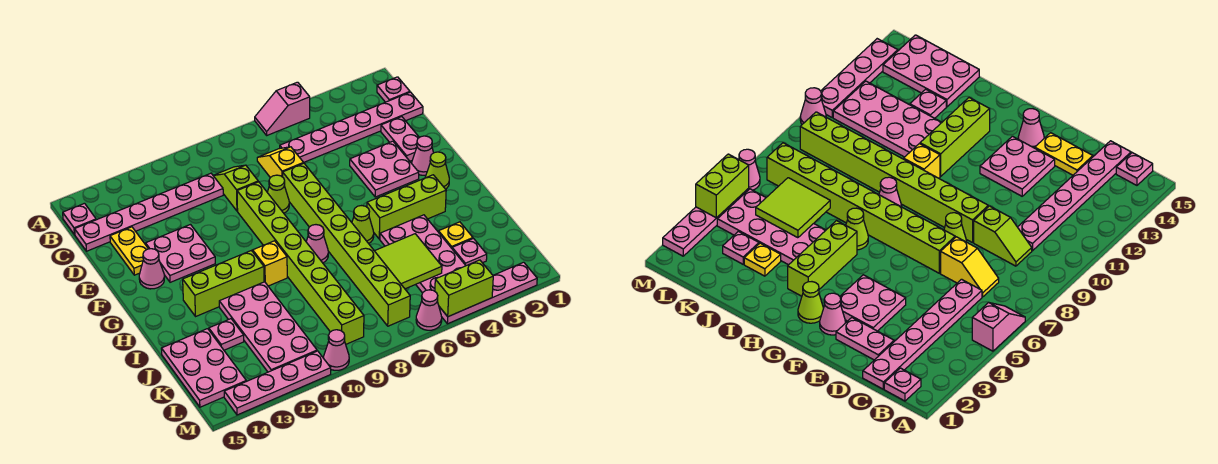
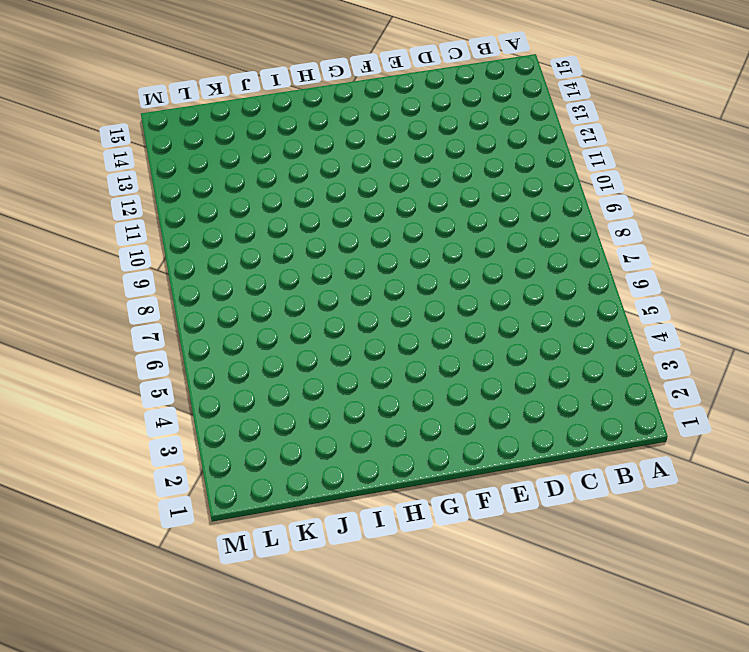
none -> pink slope A5:A6 level 1 top 5
none -> pink plate B1 level 1
none -> pink plate B15 level 1
none -> pink plate C1:C6 level 1

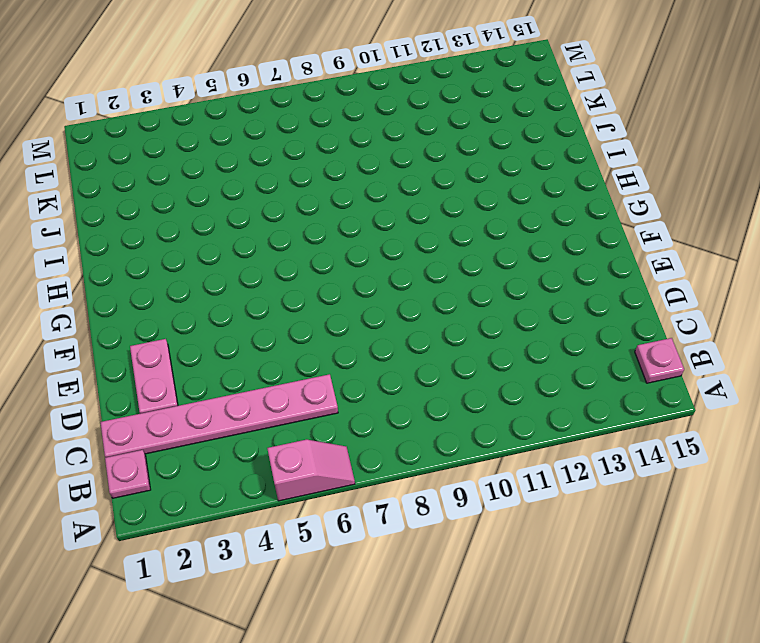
none -> yellow slope C7:D7 level 1 top D
none -> lime slope C9:D9 level 1 top D
none -> pink plate C10:C15 level 1
none -> yellow plate D14:E14 level 1

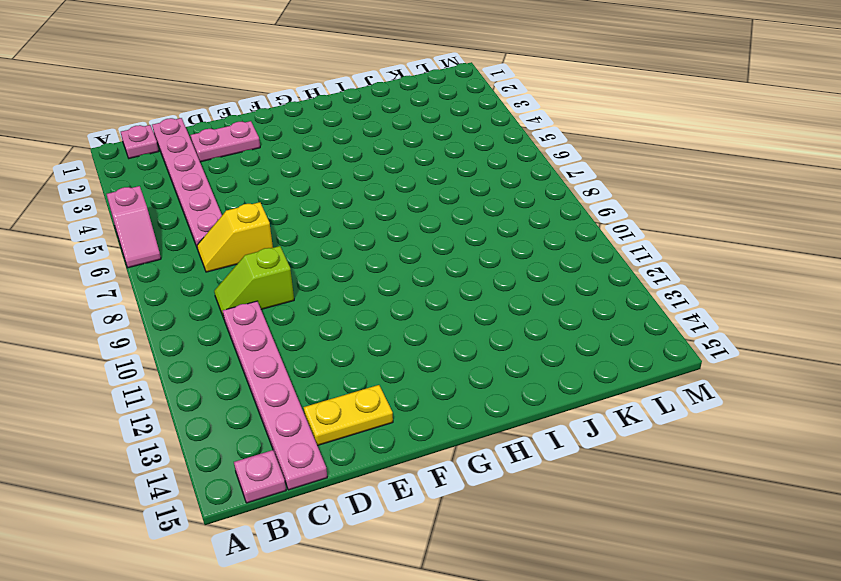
none -> pink plate E3:F4 level 1
none -> lime brick E7:L7 level 1
none -> lime cone E8 level 1
none -> lime brick E9:L9 level 1

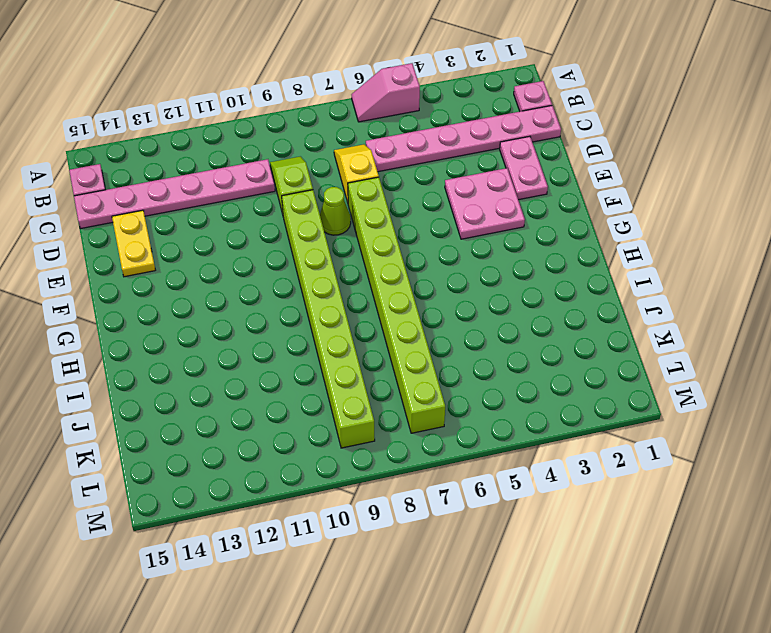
none -> pink plate E12:F13 level 1
none -> pink cone F2 level 1
none -> pink cone F14 level 1
none -> lime cone G2 level 1

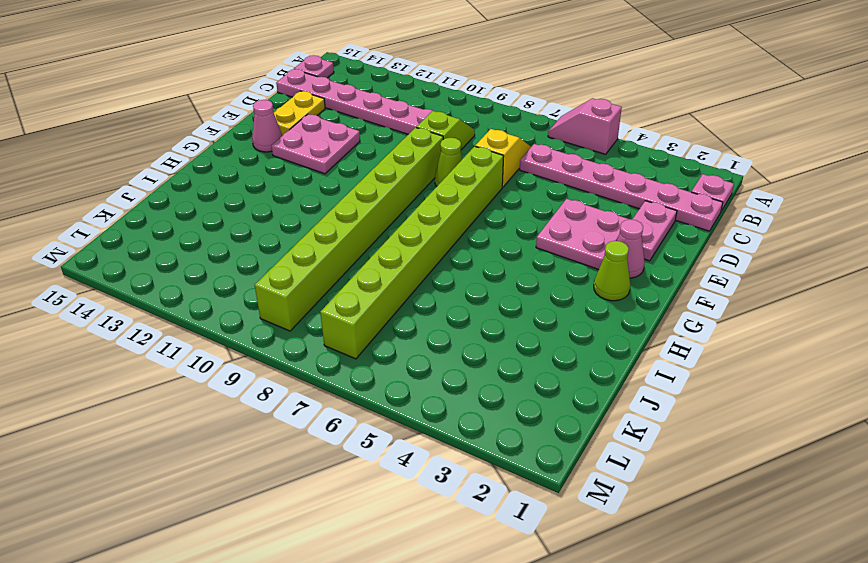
none -> lime brick H3:H5 level 1
none -> lime cone H6 level 1
none -> pink cone H8 level 1
none -> yellow brick H10 level 1

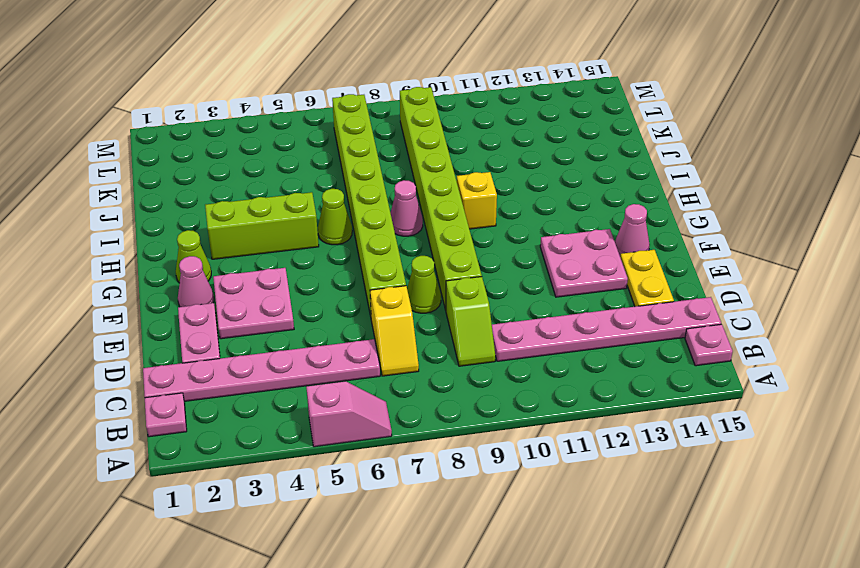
none -> lime brick H11:H13 level 1
none -> pink plate I4:L5 level 1
none -> pink plate I11:L12 level 1
none -> yellow plate J3 level 1

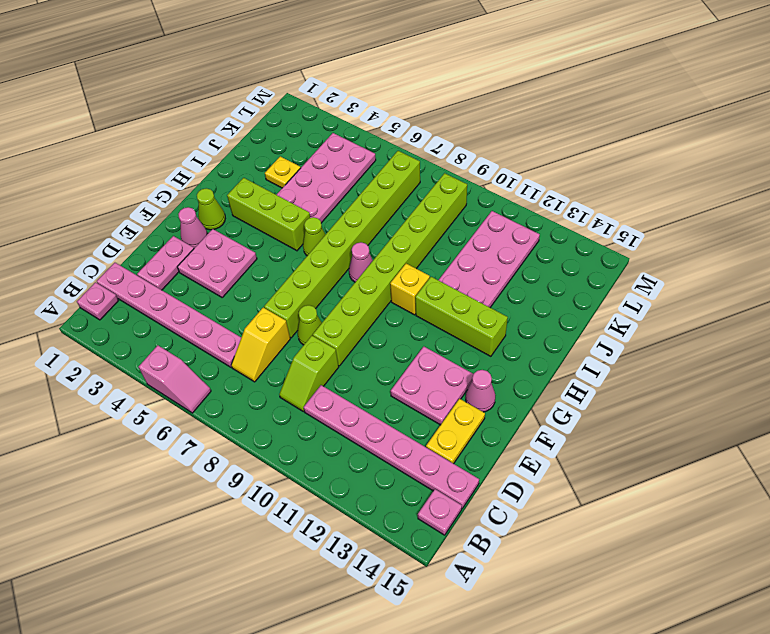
none -> pink plate J13 level 1
none -> pink plate J14:L15 level 1
none -> pink plate K3 level 1
none -> pink plate M2:M5 level 1

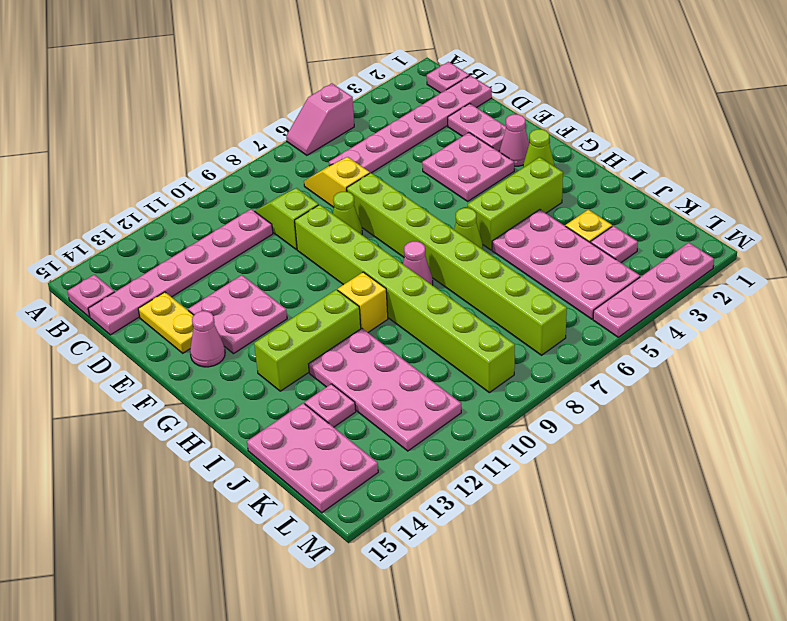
none -> pink cone M6 level 1
none -> pink cone M10 level 1
none -> pink plate M11:M14 level 1
none -> lime tile J5:K6 level 2

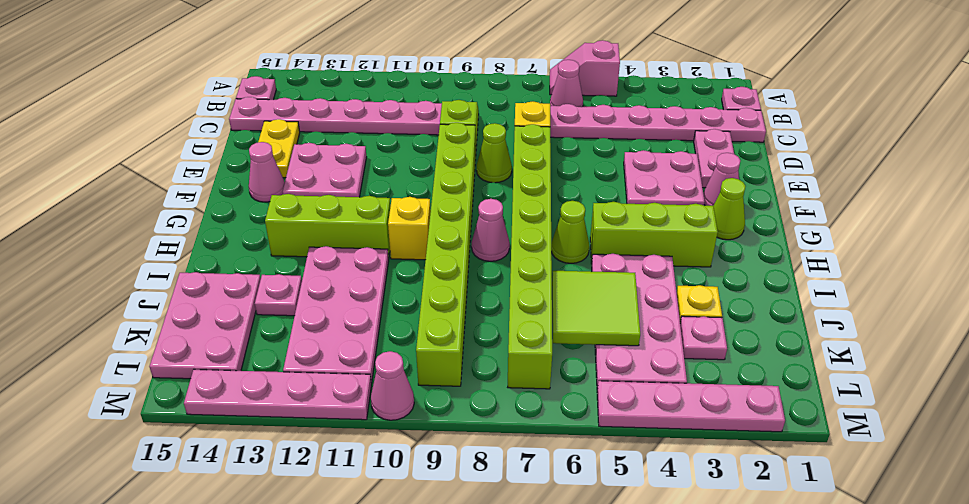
pink cone B6 level 1 -> pink cone M6 level 1
none -> lime brick M4:M5 level 2

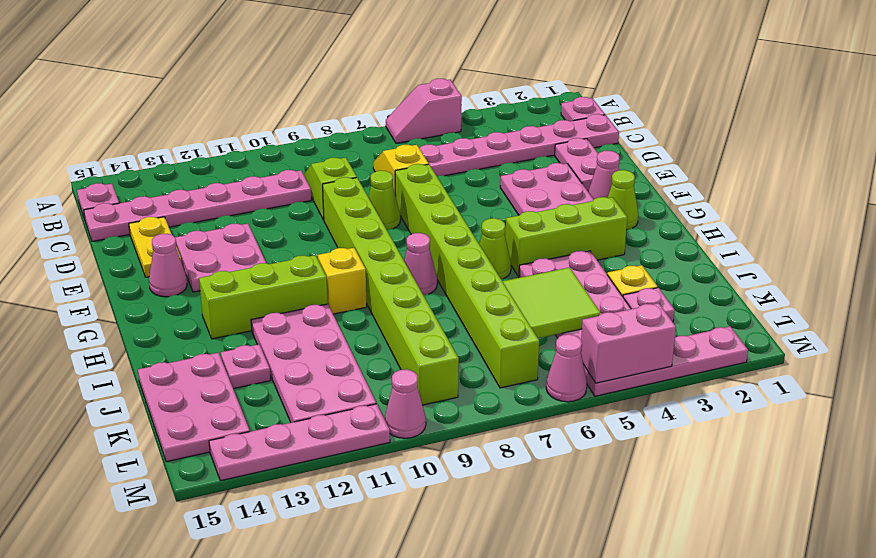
pink brick M4:M5 level 2 -> lime brick M4:M5 level 2

